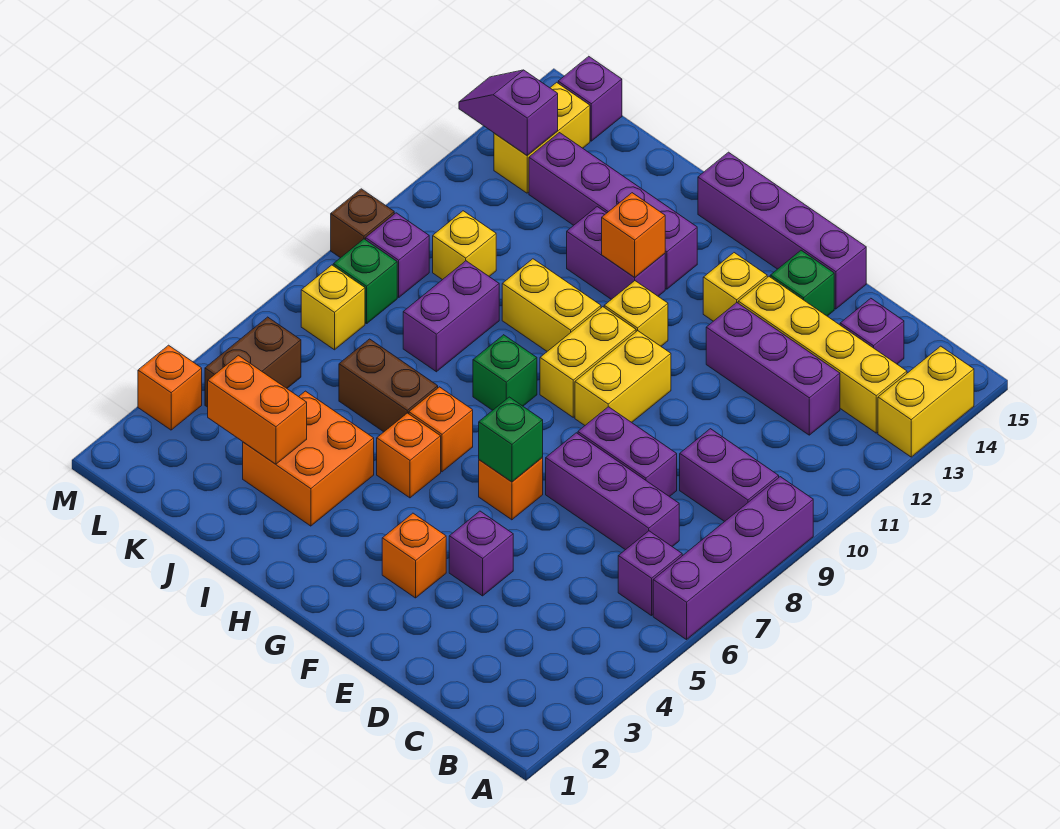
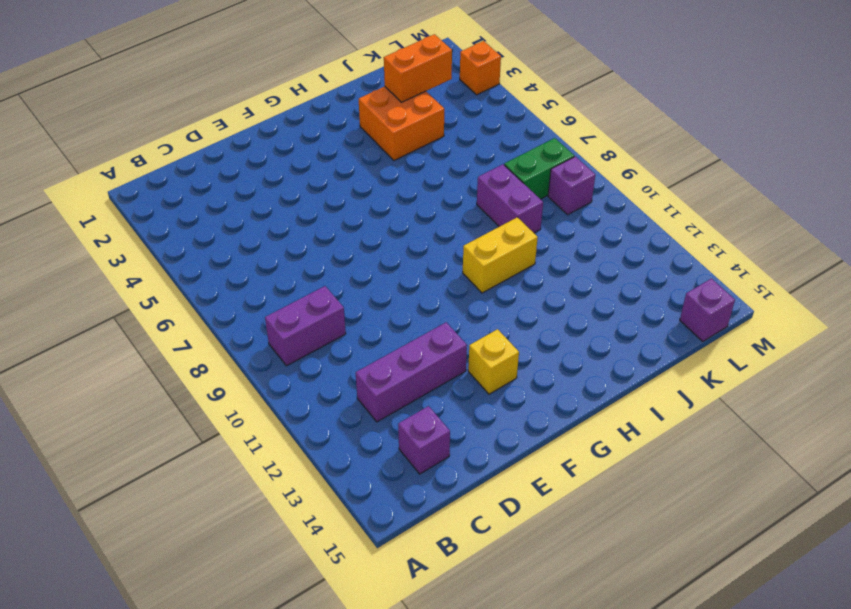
green brick K8:L8 level 1 -> green brick L8 level 1
none -> purple brick A6:A9 level 1
none -> yellow brick A13:A14 level 1
none -> purple brick B6 level 1
none -> yellow brick B13:E13 level 1

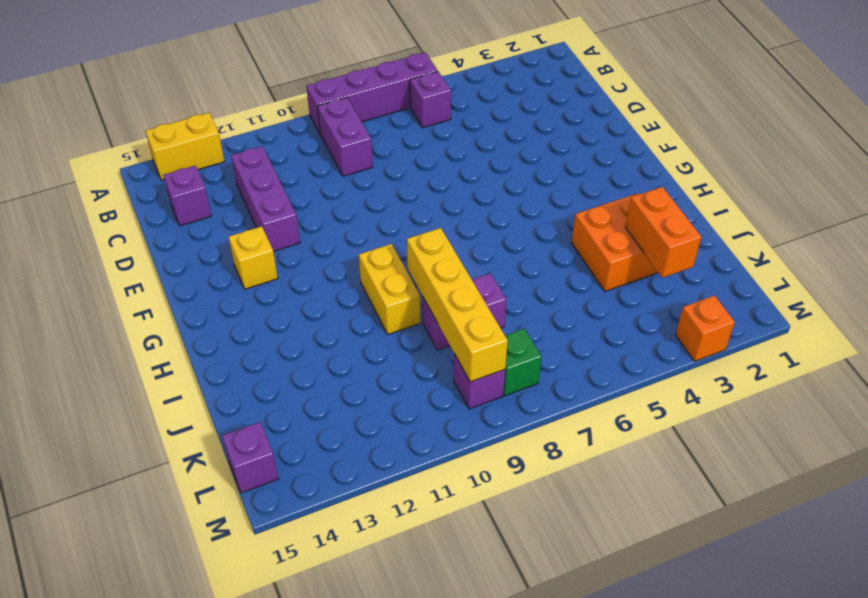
yellow brick I9:L9 level 2 -> yellow brick B13:E13 level 1
none -> purple brick C7:E7 level 1
none -> purple brick D8:E8 level 1
none -> purple brick E4 level 1
none -> green brick E14 level 1

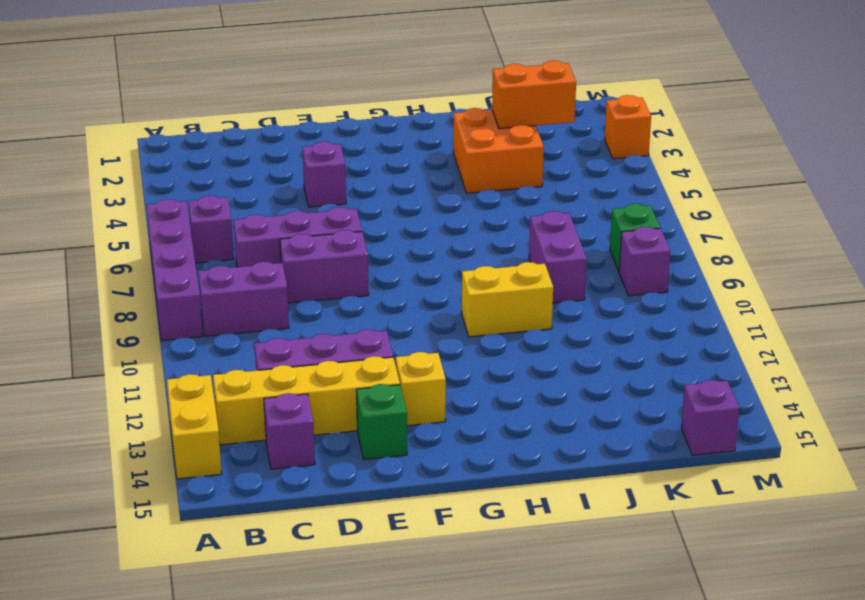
none -> purple brick E15:H15 level 1
none -> orange brick F3 level 1
none -> orange brick F6 level 1
none -> yellow brick F9:F10 level 1

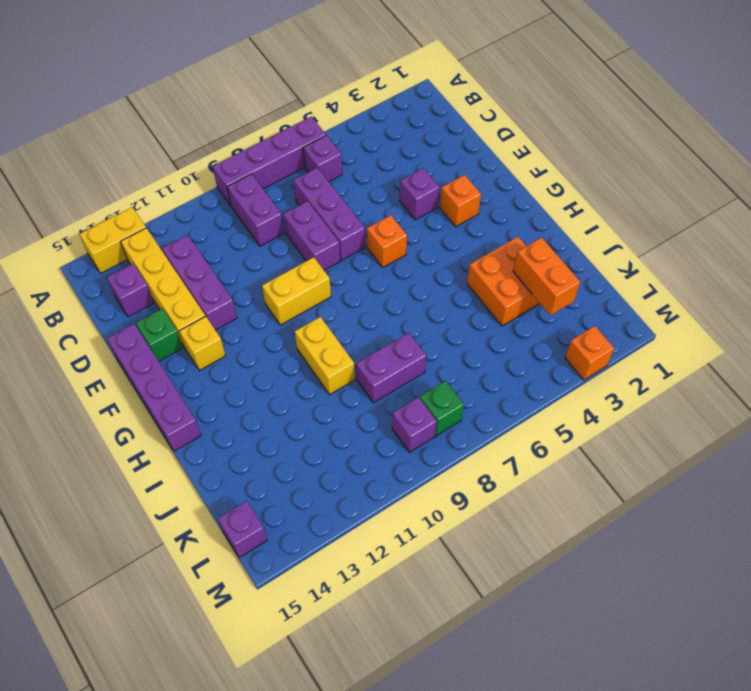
none -> yellow brick G9:G10 level 1
none -> yellow brick G11 level 1
none -> orange brick H5 level 1
none -> orange brick H6 level 1

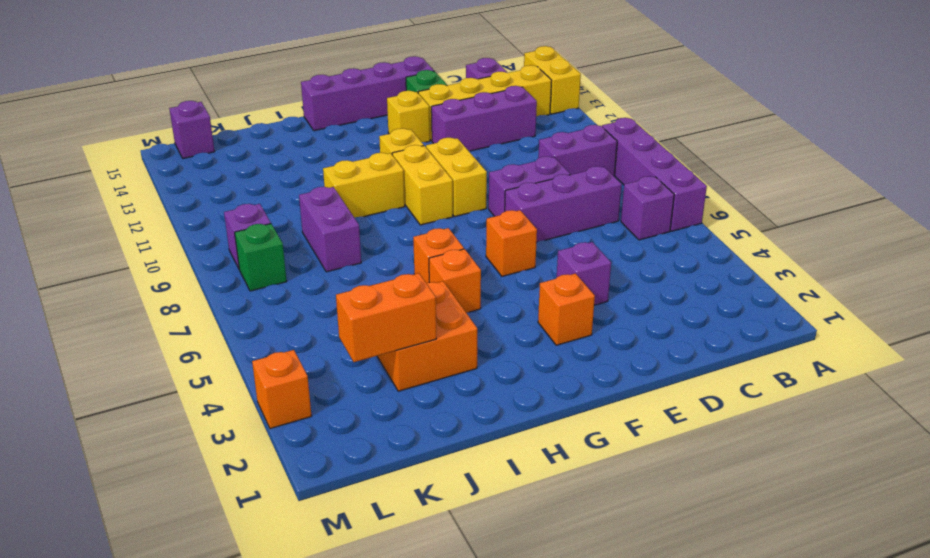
none -> green brick H8 level 1
none -> purple brick H12:I12 level 1
none -> purple brick H13:K13 level 1
none -> brown brick I6:J6 level 1

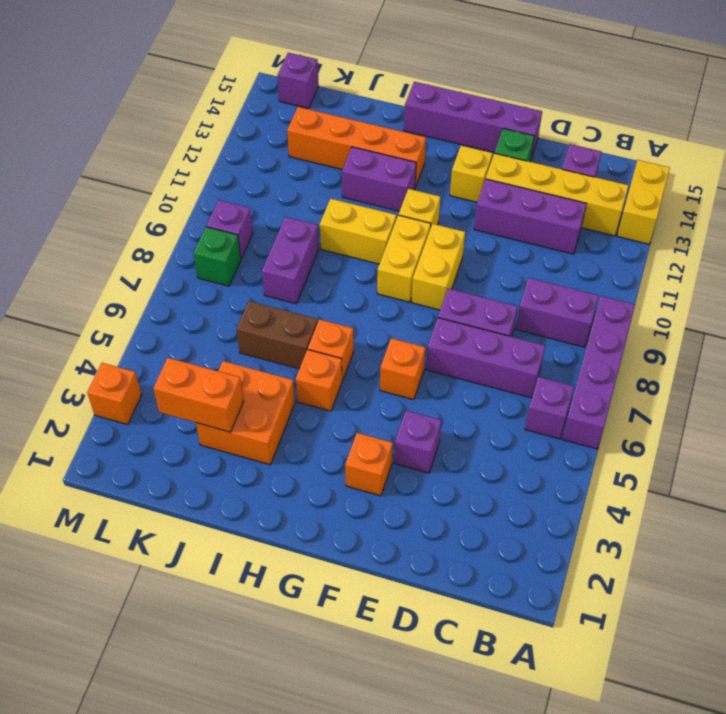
orange brick H13:K13 level 1 -> purple brick H13:K13 level 1
none -> green brick H8 level 1
none -> yellow brick K10 level 1
none -> brown brick L4:L5 level 1
none -> yellow brick L7 level 1

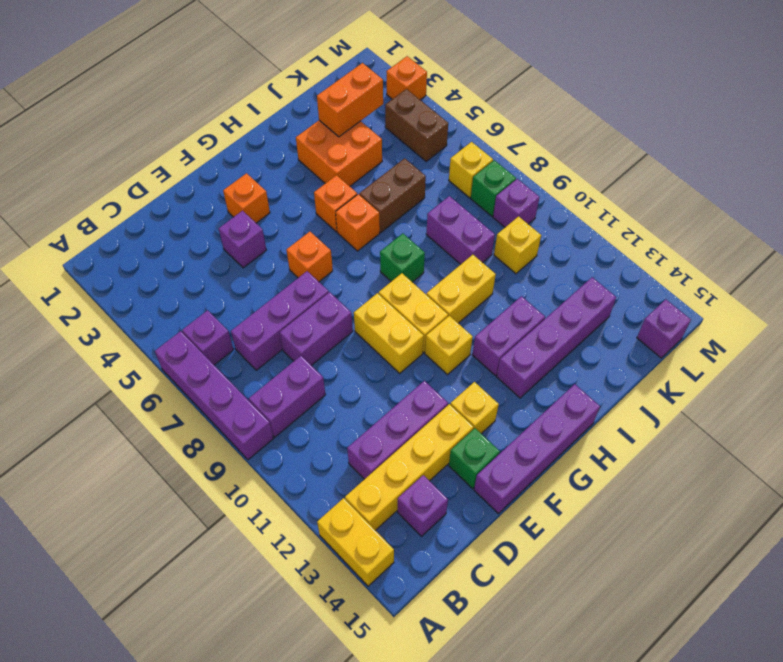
none -> yellow brick L13:L14 level 1
none -> brown brick M9 level 1
none -> green brick F6 level 2
none -> orange brick H12 level 2

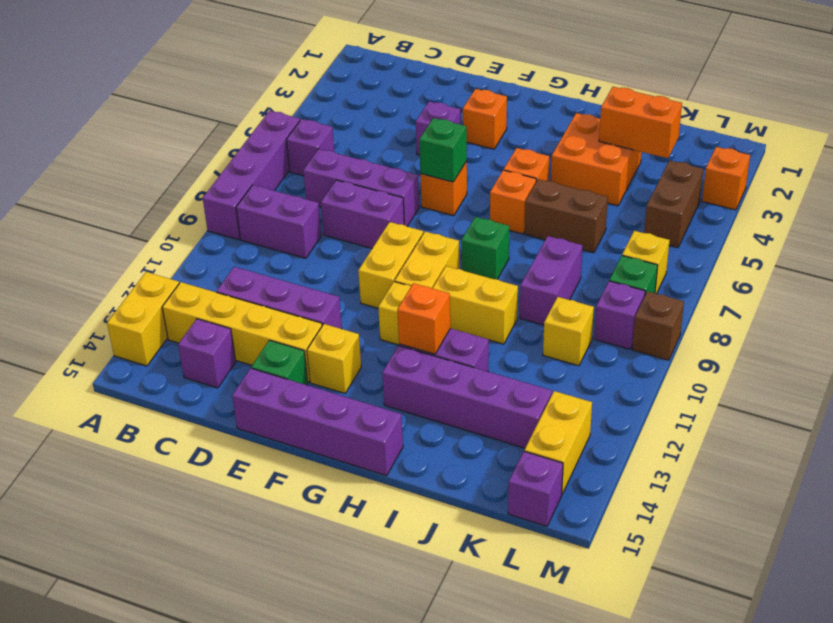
none -> purple slope L13:M13 level 2 top L

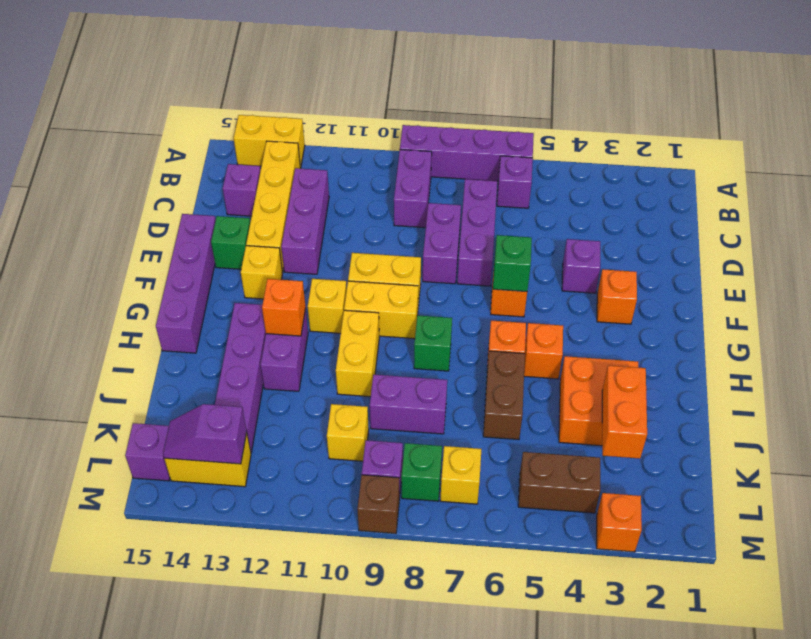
purple slope L13:L14 level 2 top 13 -> purple slope L13:M13 level 2 top L

